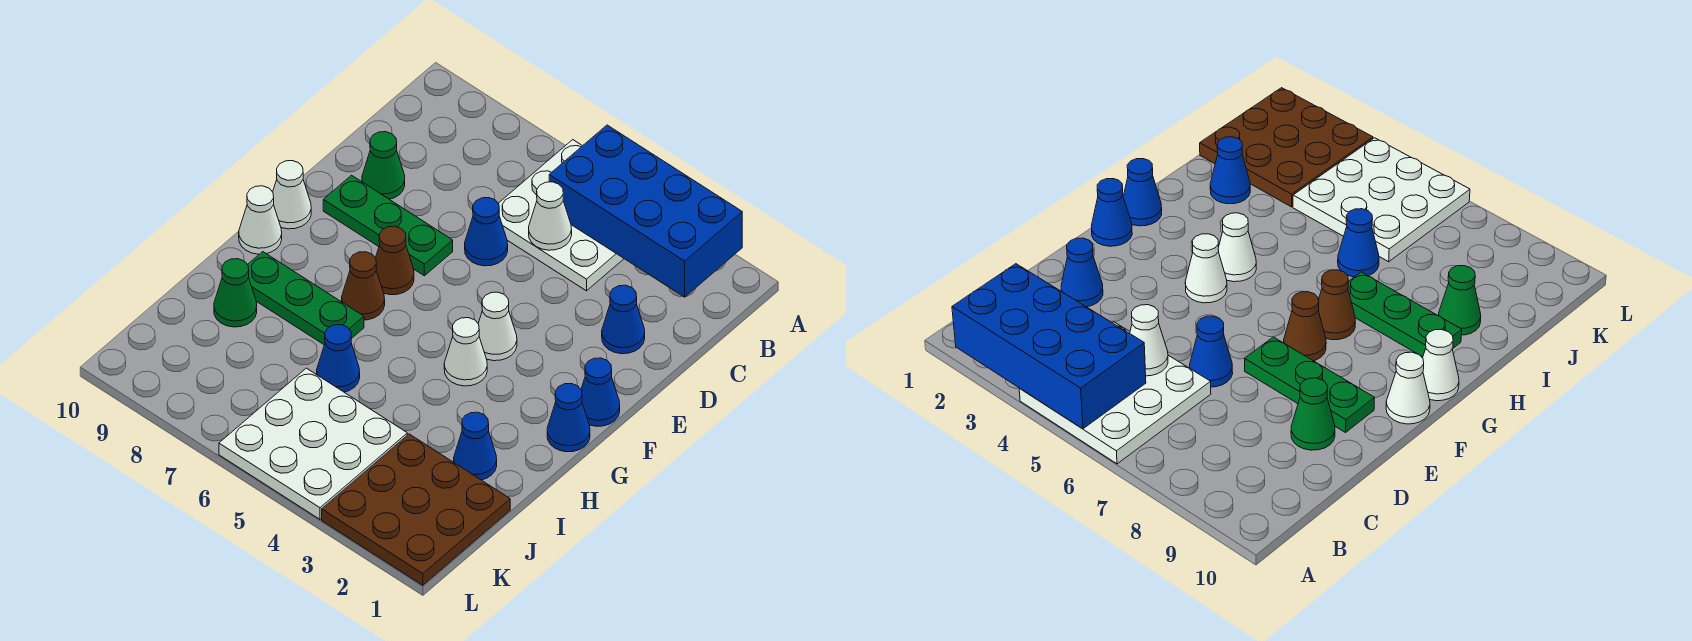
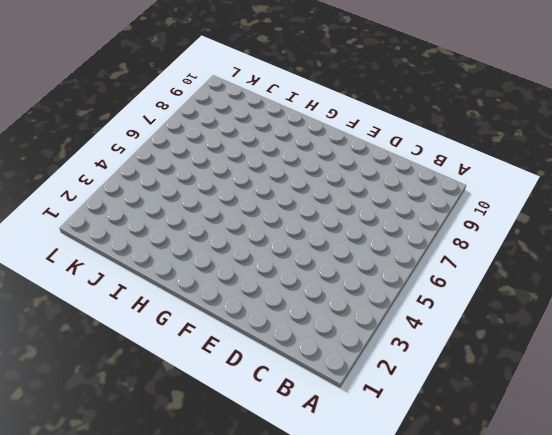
none -> white plate A4:C6 level 1
none -> blue cone D2 level 1
none -> blue cone D6 level 1

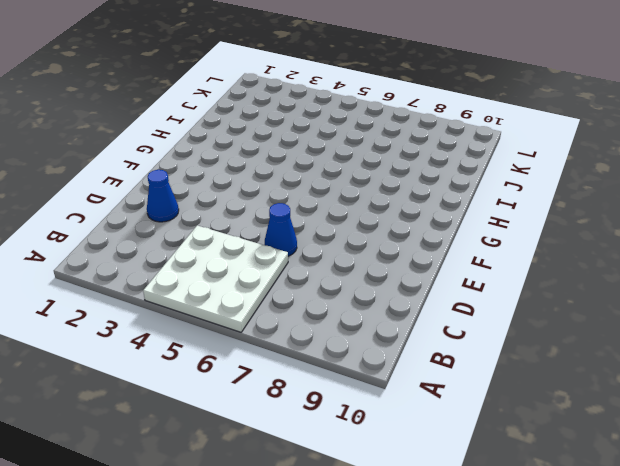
none -> green cone D9 level 1
none -> green plate E7:E9 level 1
none -> blue cone F1 level 1

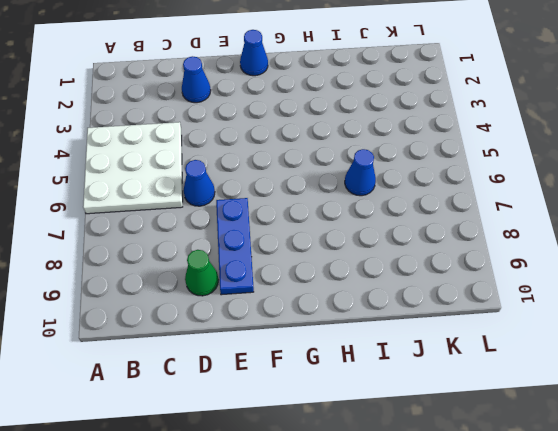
blue plate E7:E9 level 1 -> green plate E7:E9 level 1
none -> white cone F4 level 1
none -> brown cone F7 level 1
none -> white cone F10 level 1

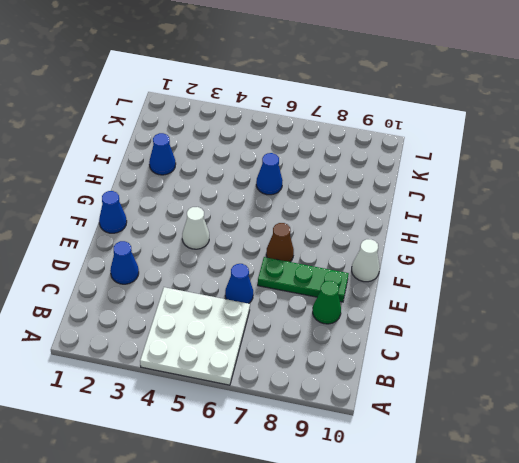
none -> blue cone G1 level 1
none -> white cone G4 level 1
none -> brown cone G7 level 1

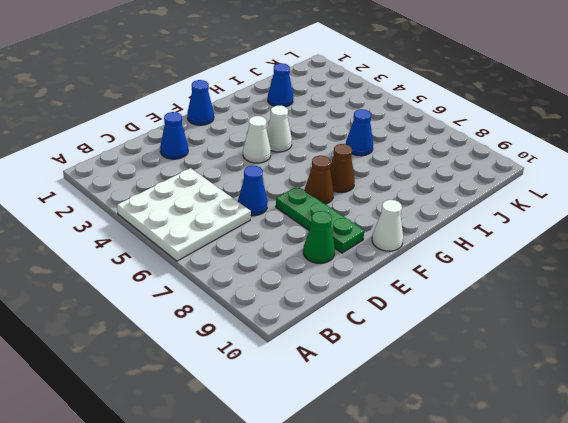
none -> blue cone G1 level 1
none -> white cone G10 level 1
none -> green plate H7:H9 level 1

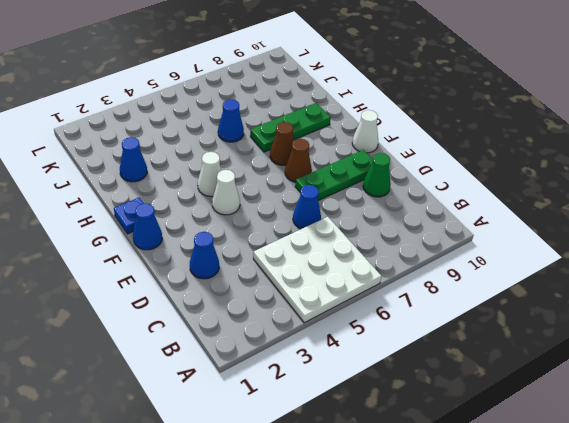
blue plate G1 level 1 -> blue cone G1 level 1
none -> white cone G10 level 1
none -> green cone I9 level 1
none -> brown plate J1:L3 level 1

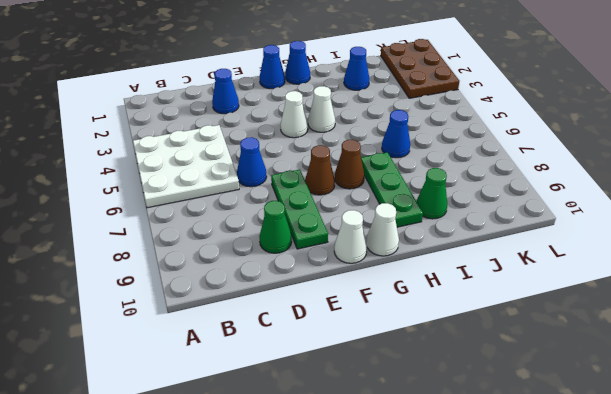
brown plate K1:L3 level 1 -> brown plate J1:L3 level 1
none -> white plate J4:L6 level 1
none -> blue brick A2:B5 level 2
none -> white cone C5 level 2

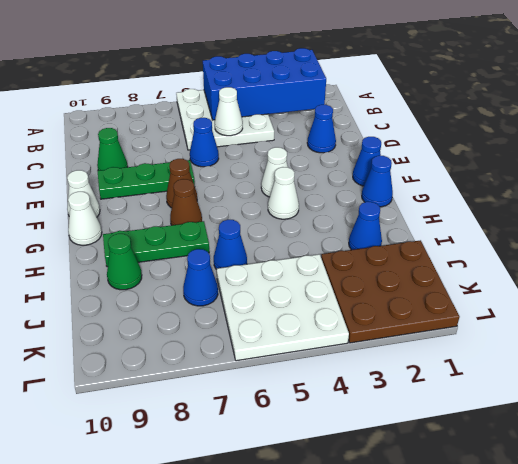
blue cone J7 level 1 -> none

